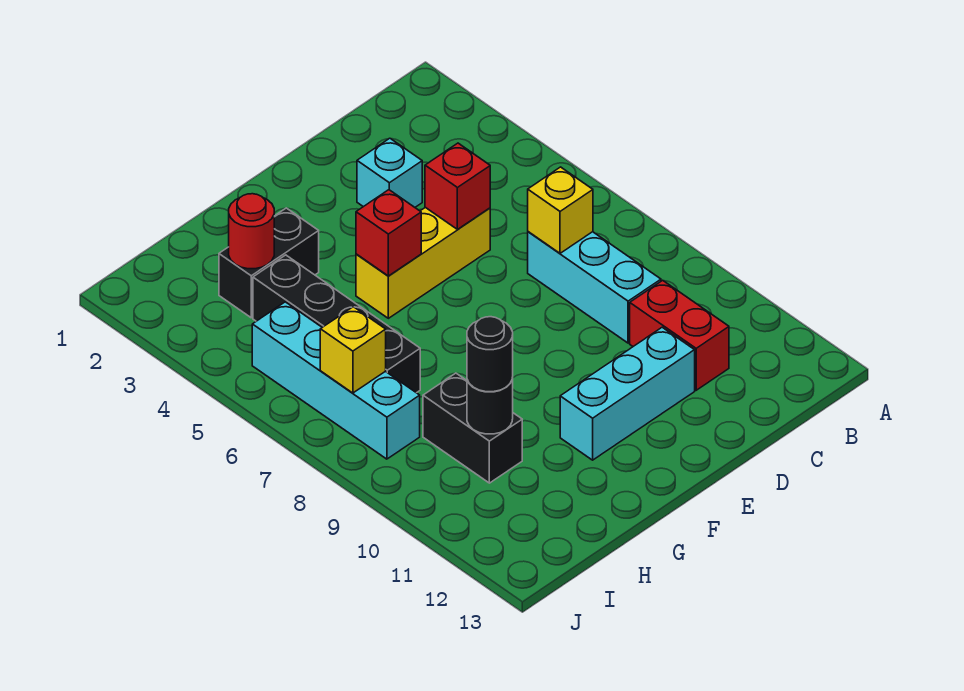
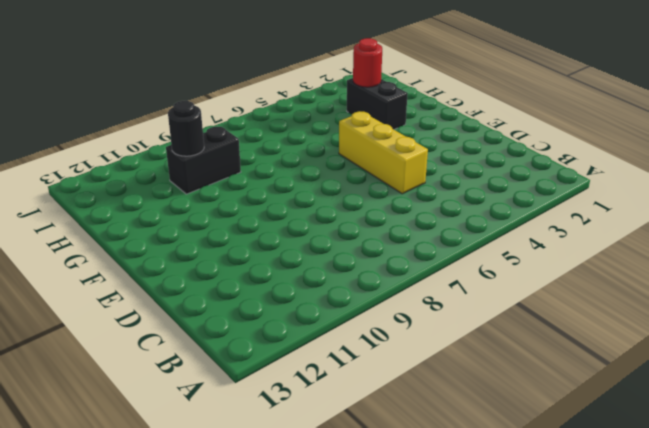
none -> cyan brick C7:C9 level 1
none -> red brick C10:C11 level 1
none -> cyan brick D3 level 1

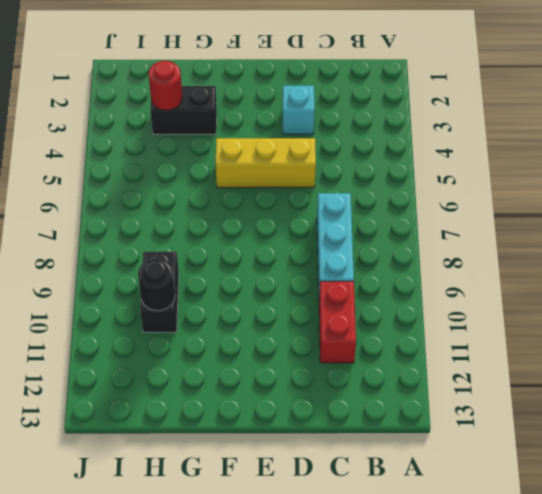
none -> cyan brick D11:F11 level 1
none -> black brick H4:H7 level 1
none -> cyan brick I5:I8 level 1

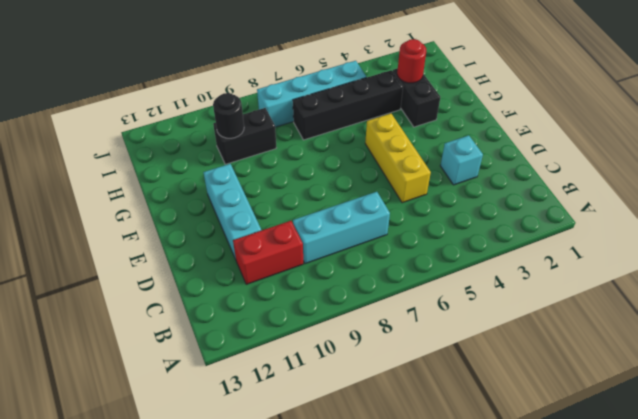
none -> yellow brick C7 level 2
none -> red brick D5 level 2
none -> red brick F5 level 2

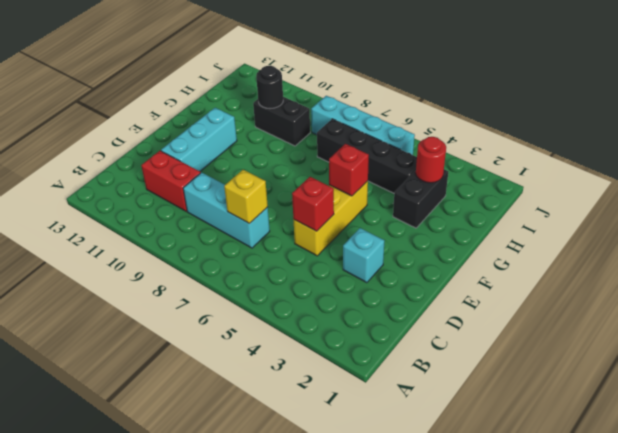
none -> yellow brick I7 level 2
none -> black round brick H10 level 3

